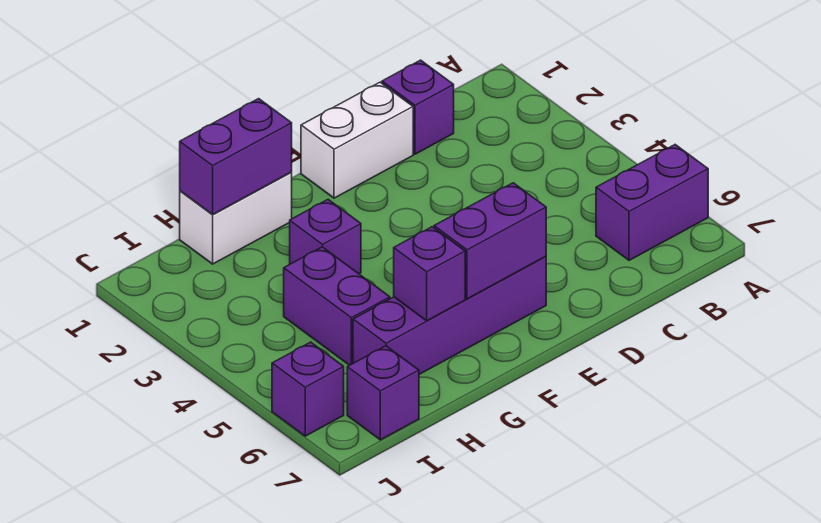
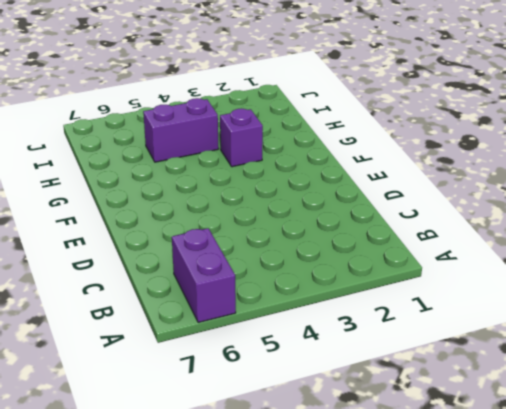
none -> purple brick C1 level 1
none -> white brick D1:E1 level 1
none -> purple brick E6:H6 level 1

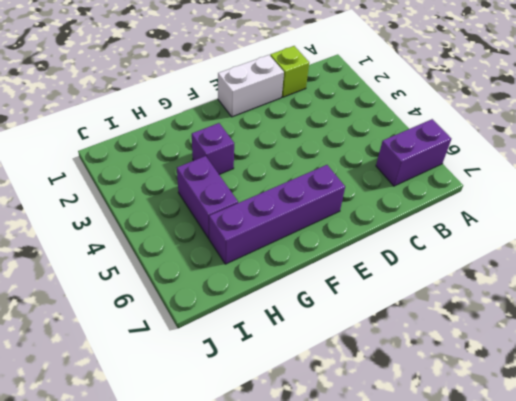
lime brick C1 level 1 -> purple brick C1 level 1
none -> white brick G1:H1 level 1
none -> purple brick I7 level 1
none -> purple brick J6 level 1

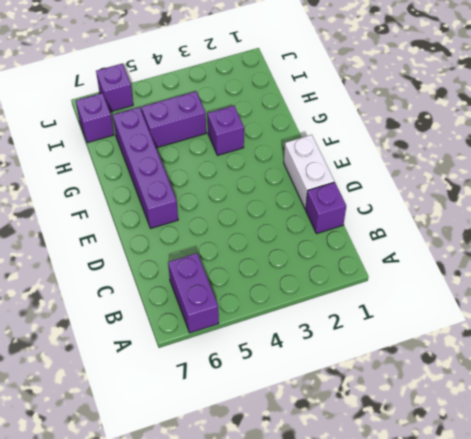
none -> white brick G1:H1 level 1
none -> purple brick E6:F6 level 2
none -> purple brick G1:H1 level 2

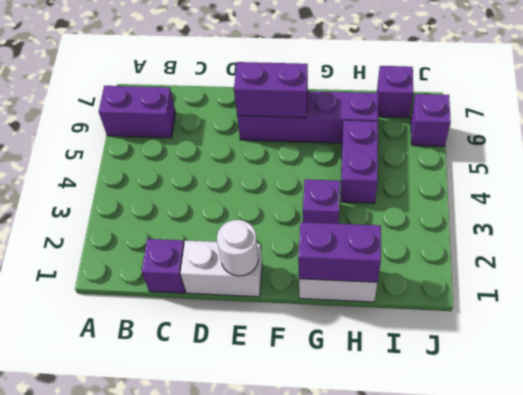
white round brick E1 level 2 -> none
none -> purple brick G6 level 2

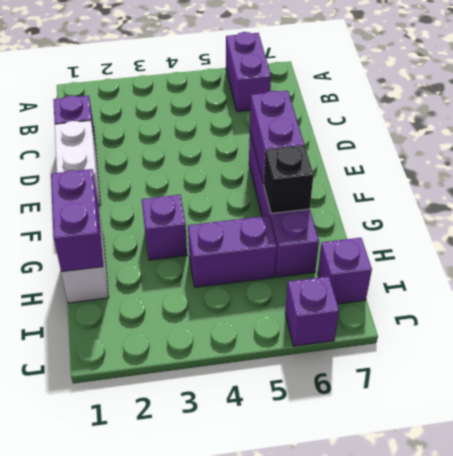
black brick G6 level 2 -> purple brick G6 level 2

